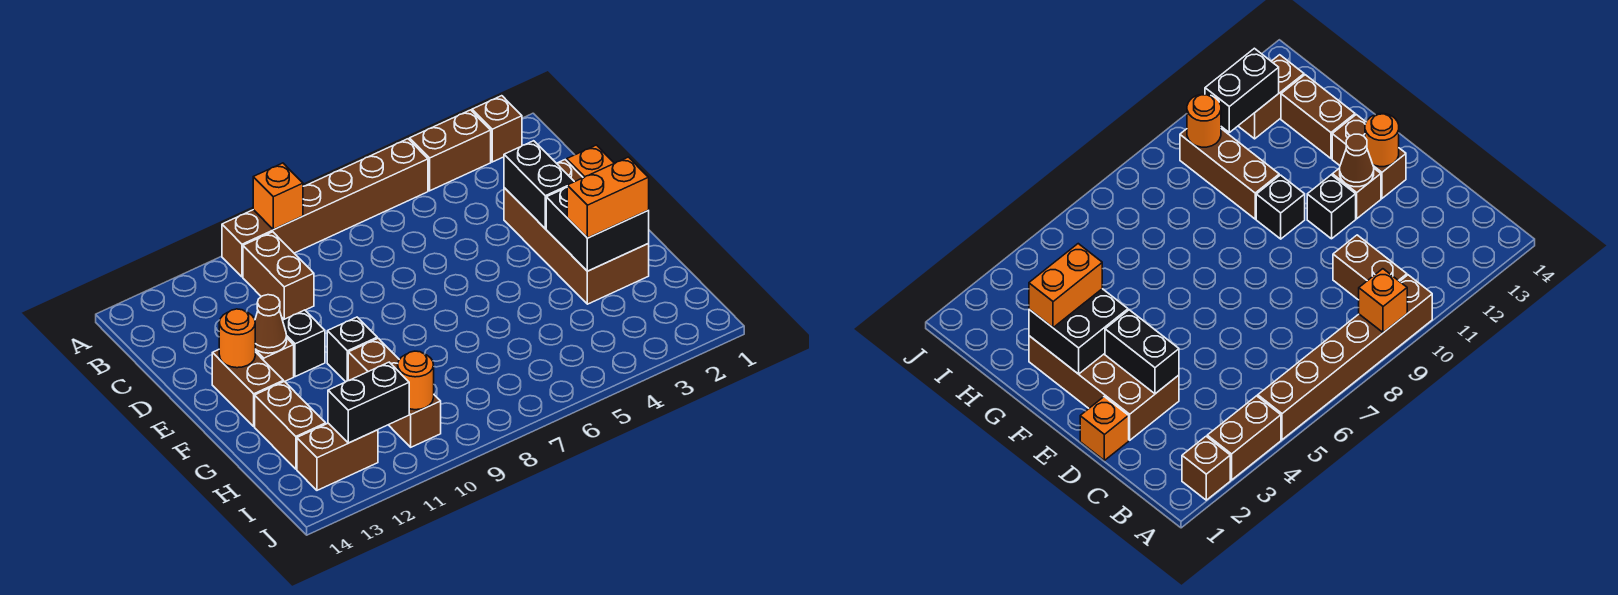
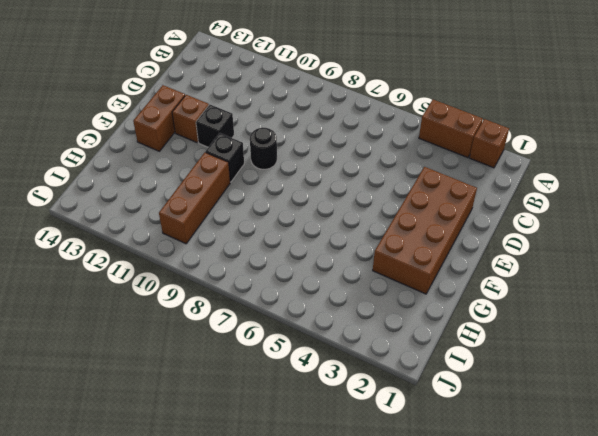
black round brick E9 level 1 -> none
none -> brown brick A5:A10 level 1
none -> brown brick B10:C10 level 1
none -> orange brick D1 level 1

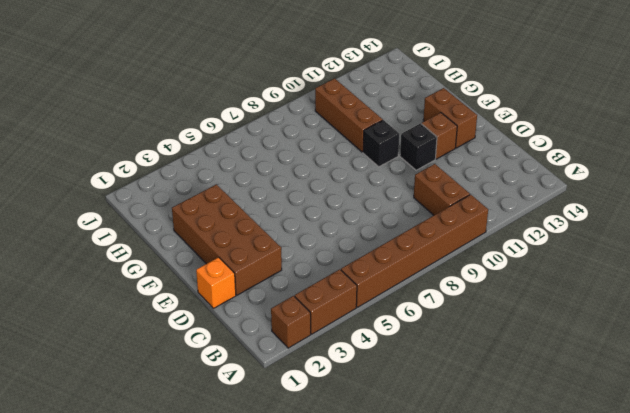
none -> brown brick G13:H13 level 1
none -> brown brick I12:I13 level 1
none -> orange brick A9 level 2

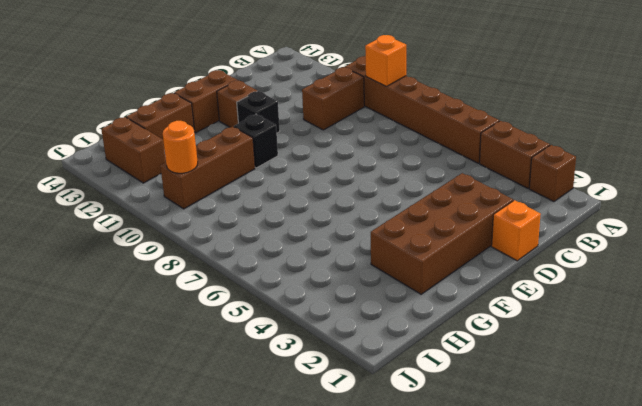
none -> black brick D3:E3 level 2
none -> brown cone E12 level 2
none -> orange round brick E13 level 2

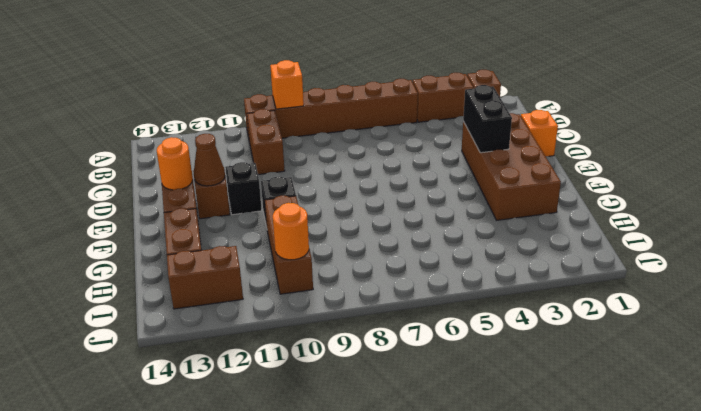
none -> black brick F2:G3 level 2
none -> black brick I11:I12 level 2
none -> orange brick G2:G3 level 3

